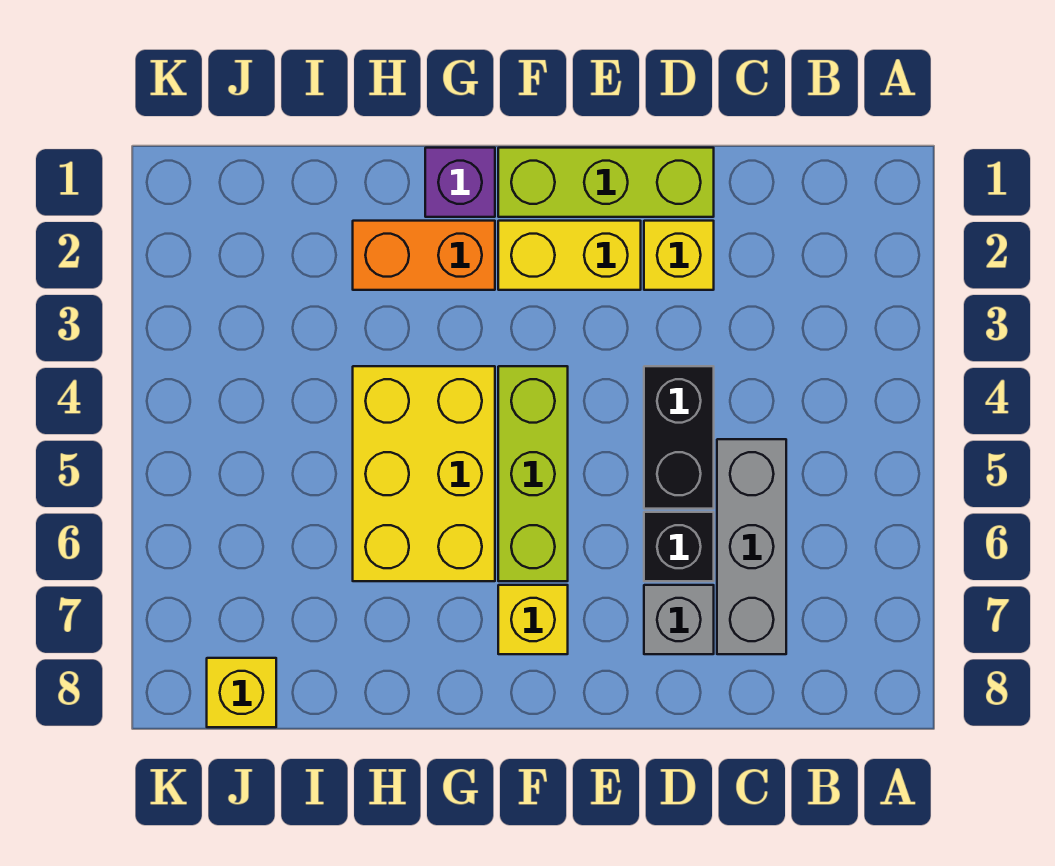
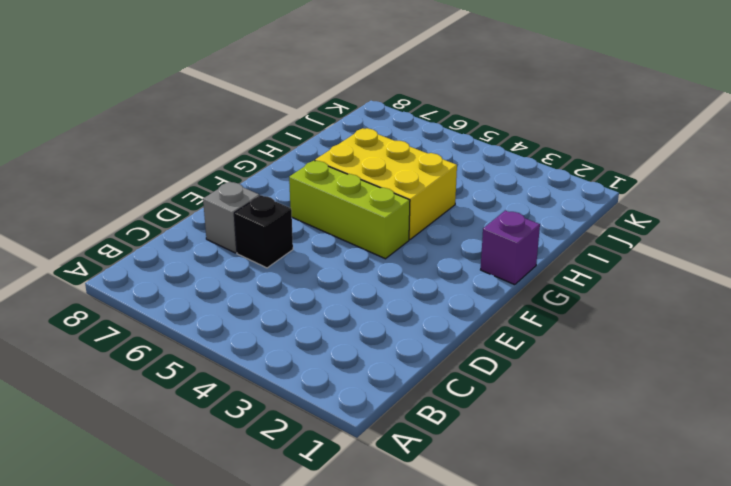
none -> grey brick C5:C7 level 1
none -> lime brick D1:F1 level 1
none -> yellow brick D2 level 1

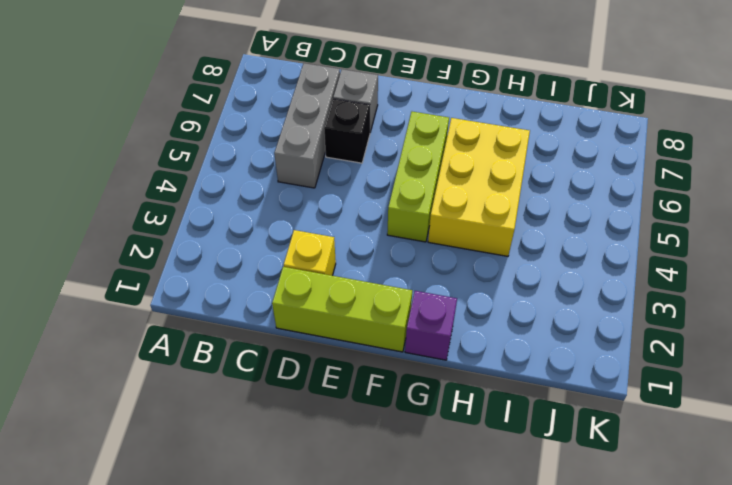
none -> black brick D4:D5 level 1
none -> yellow brick E2:F2 level 1
none -> yellow brick F7 level 1

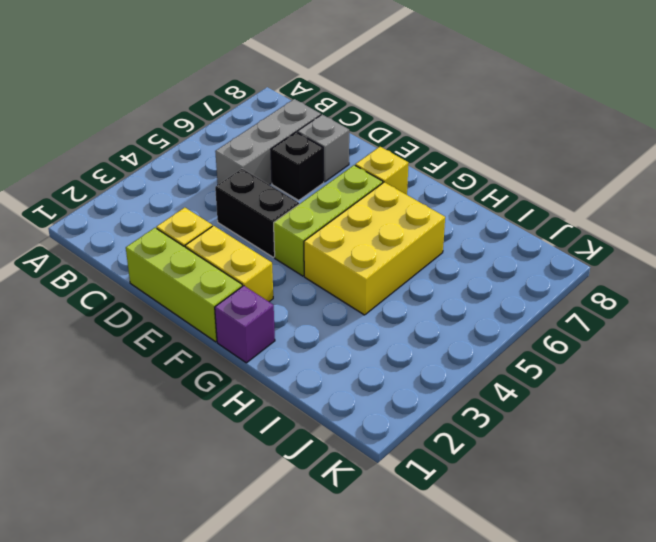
black brick D4:E4 level 1 -> black brick D4:D5 level 1
none -> orange brick G2:H2 level 1
none -> yellow brick J8 level 1

